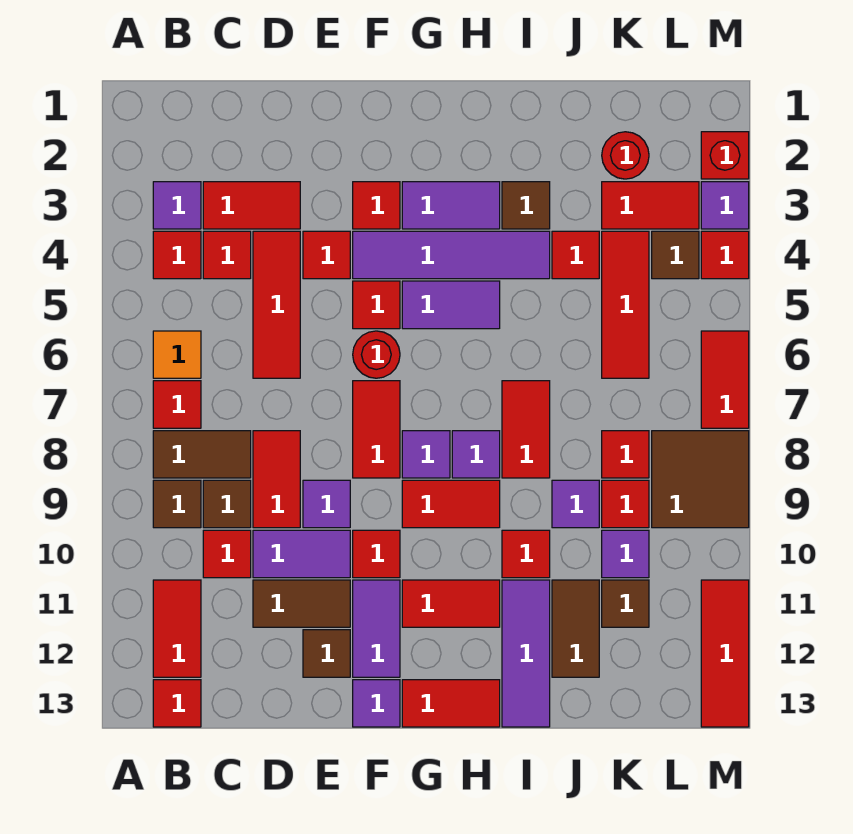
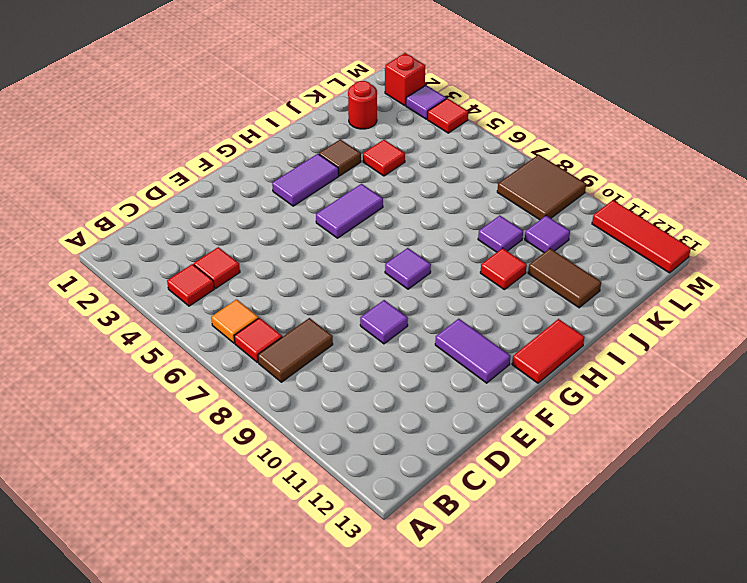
none -> purple tile B3 level 1
none -> brown tile B9 level 1
none -> red tile B11:B12 level 1
none -> red tile B13 level 1

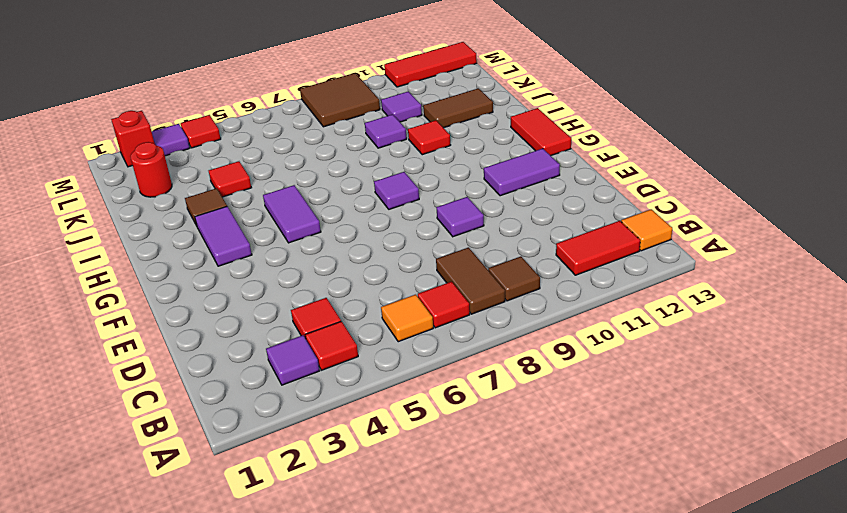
orange tile B13 level 1 -> red tile B13 level 1
none -> red tile C3:D3 level 1
none -> brown tile C9 level 1
none -> red tile C10 level 1
none -> red tile D4:D6 level 1

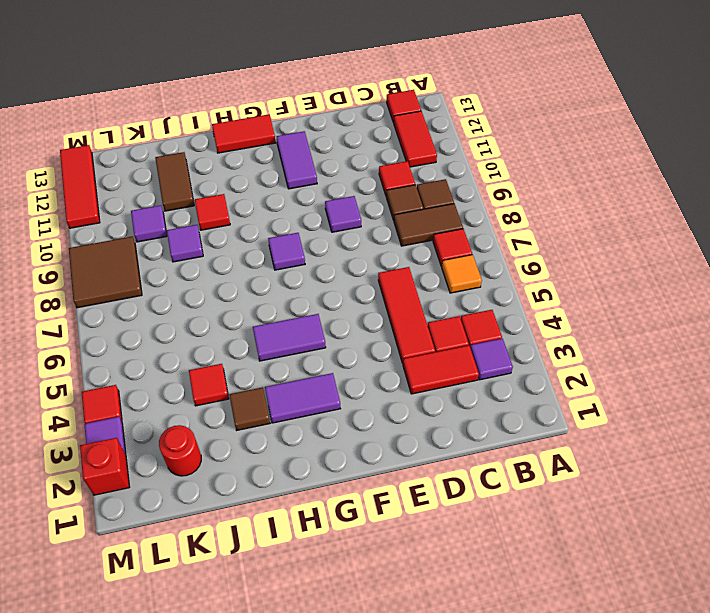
none -> red tile D8:D9 level 1
none -> purple tile D10:E10 level 1
none -> brown tile D11:E11 level 1
none -> red tile E4 level 1

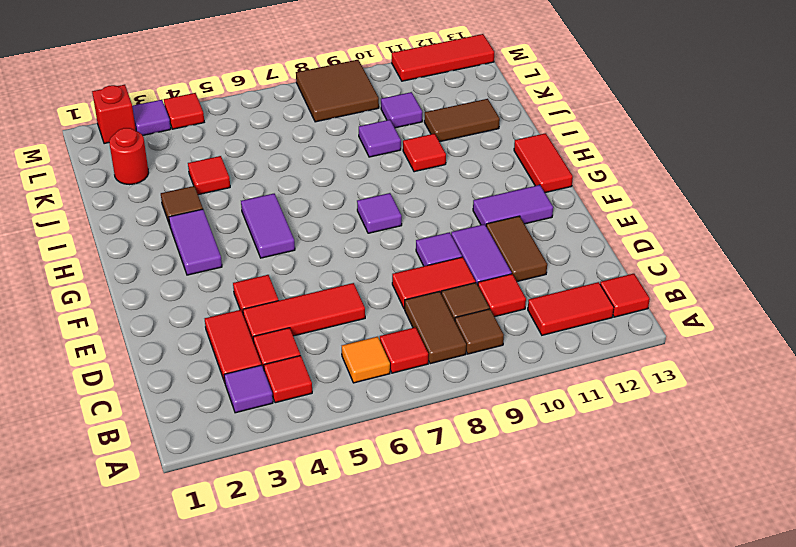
none -> brown tile E12 level 1
none -> red tile F3 level 1
none -> purple tile F4:I4 level 1
none -> red tile F5 level 1

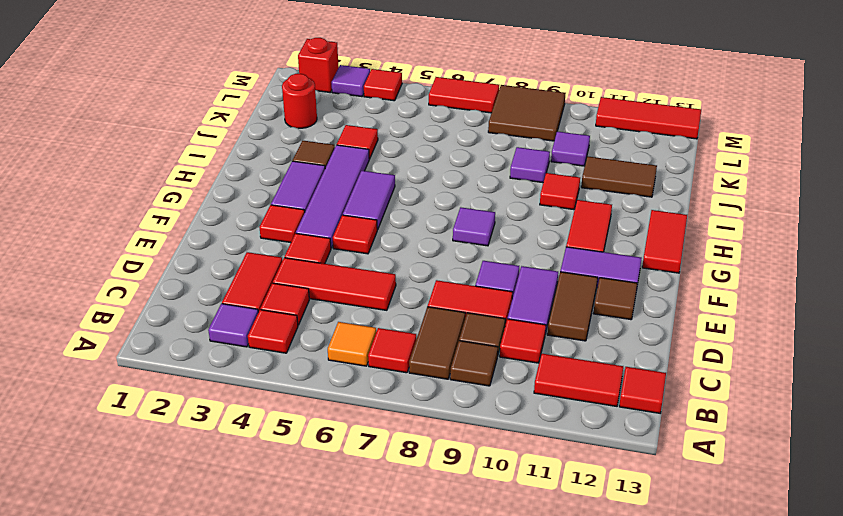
none -> red round brick F6 level 1
none -> red tile F7:F8 level 1
none -> red tile F10 level 1
none -> purple tile F13 level 1

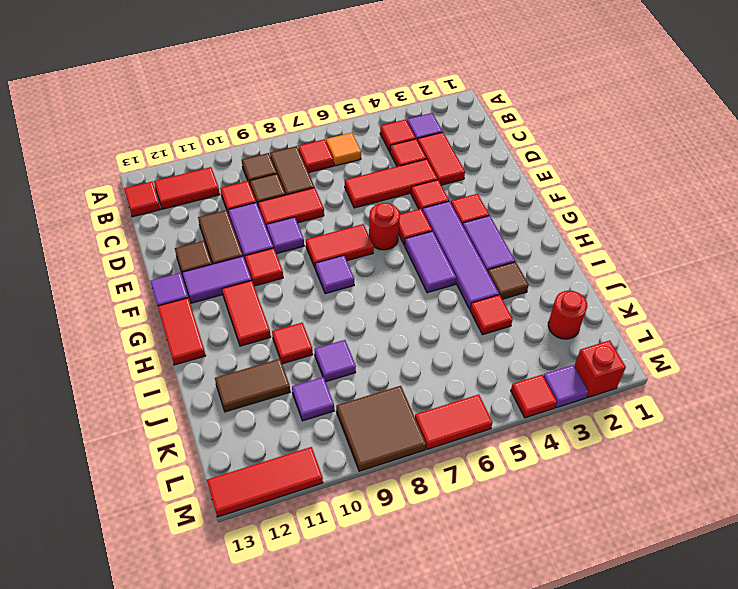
none -> red tile G9:H9 level 1
none -> purple tile H8 level 1
none -> red tile I7:I8 level 1
none -> purple tile I11:I13 level 1

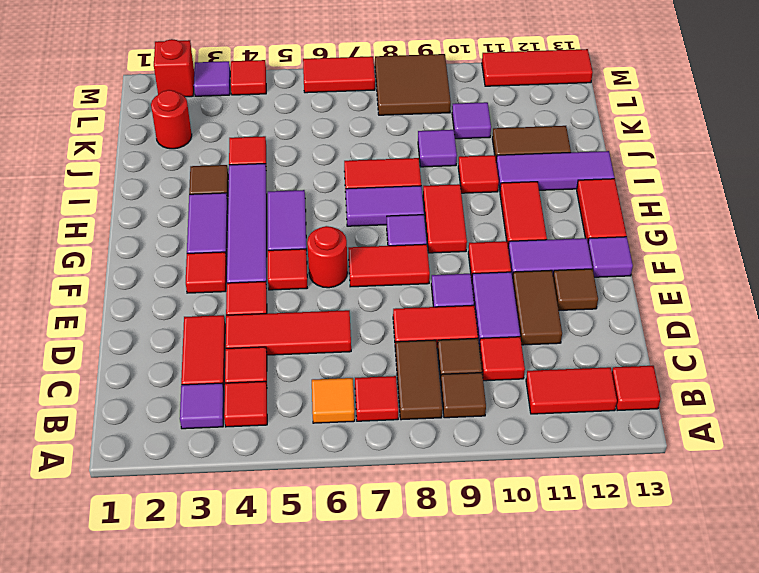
purple tile H7:H8 level 1 -> purple tile H8 level 1
none -> red tile K3:L3 level 1
none -> red tile K4:K6 level 1
none -> red tile K8 level 1
none -> red tile K9 level 1

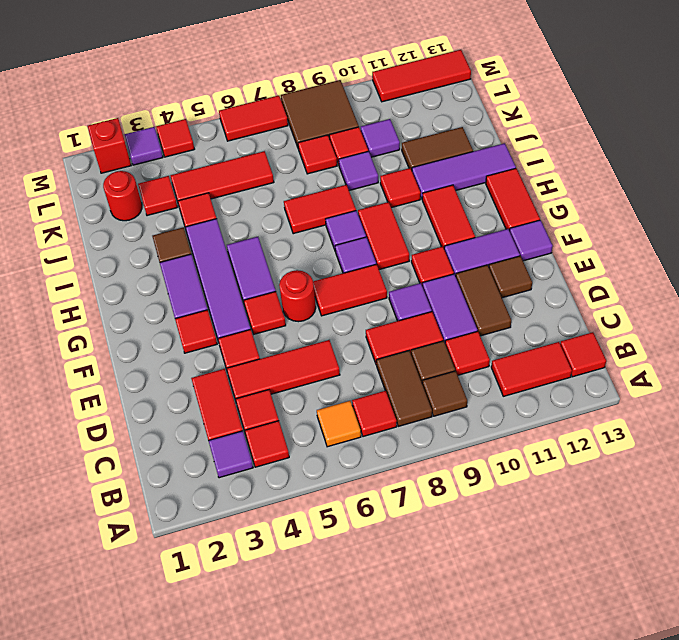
red tile K3 level 1 -> red tile K3:L3 level 1
none -> brown tile K11 level 1
none -> brown tile L4 level 1

